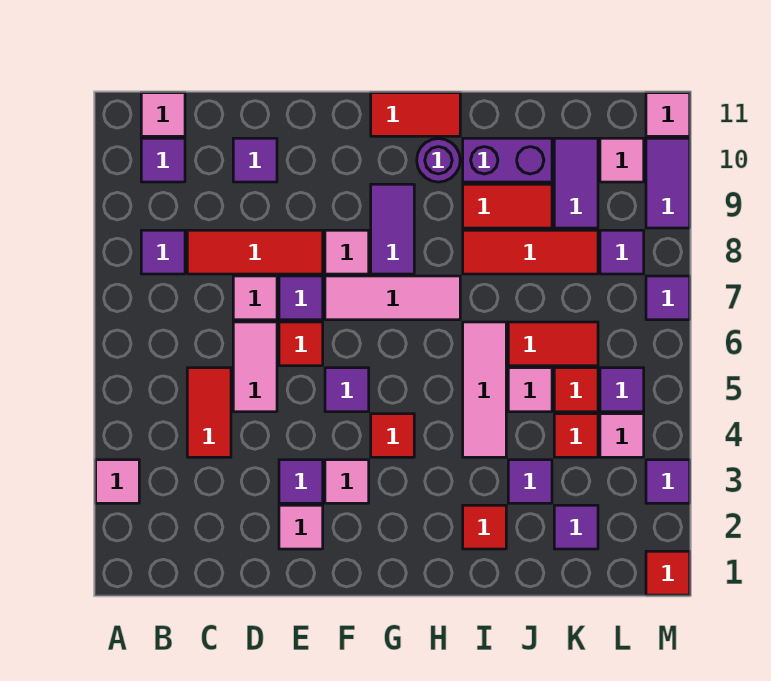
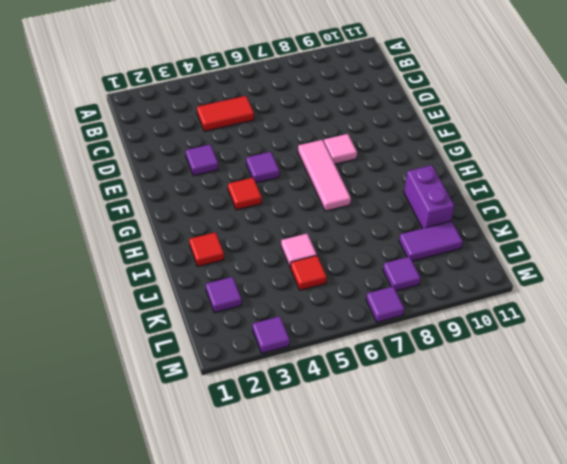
none -> pink tile A3 level 1
none -> purple tile B8 level 1
none -> purple tile B10 level 1
none -> pink tile B11 level 1

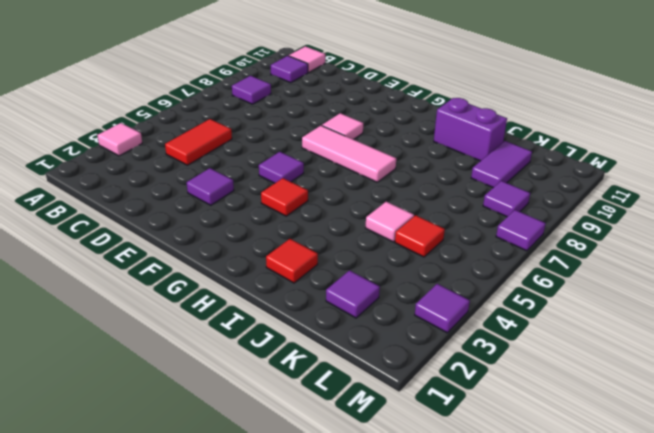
none -> red tile C8:E8 level 1
none -> pink tile D5:D6 level 1
none -> pink tile D7 level 1
none -> purple tile D10 level 1

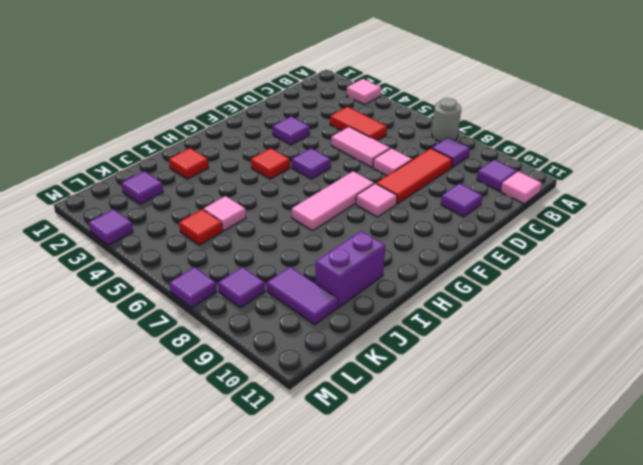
grey round brick A7 level 1 -> none
none -> pink tile E2 level 1
none -> red tile E6 level 1
none -> purple tile E7 level 1
none -> pink tile F3 level 1

